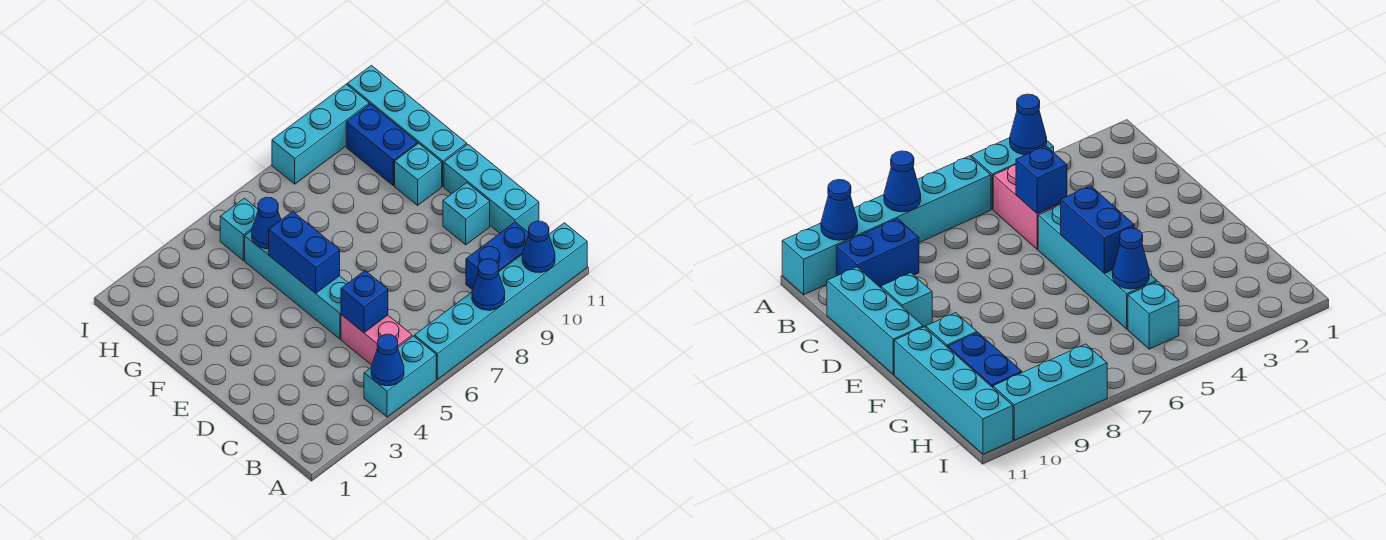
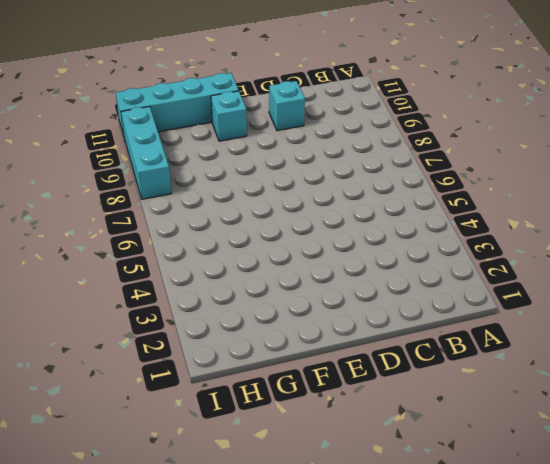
none -> cyan brick A4:A5 level 1
none -> cyan brick A6:A11 level 1
none -> pink brick B5:C5 level 1

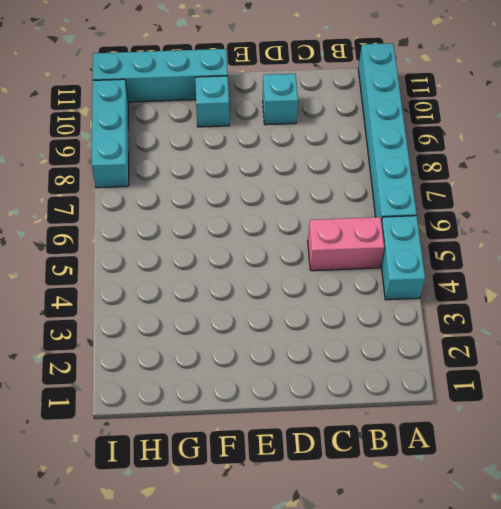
none -> blue brick B9:B10 level 1
none -> cyan brick C11:E11 level 1
none -> cyan brick D5:G5 level 1

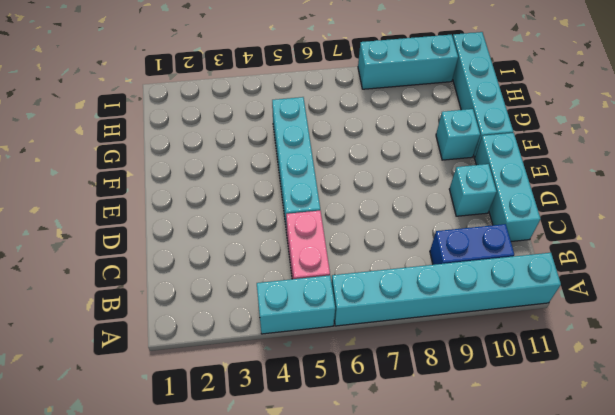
none -> blue brick G10:H10 level 1
none -> cyan brick H5 level 1
none -> blue cone A4 level 2

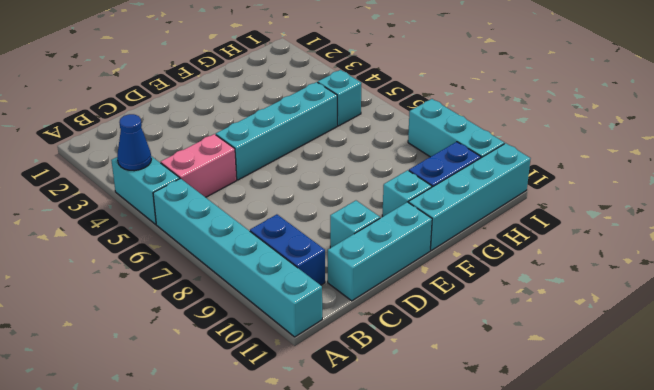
none -> blue cone A8 level 2
none -> blue cone A10 level 2
none -> blue brick C5 level 2

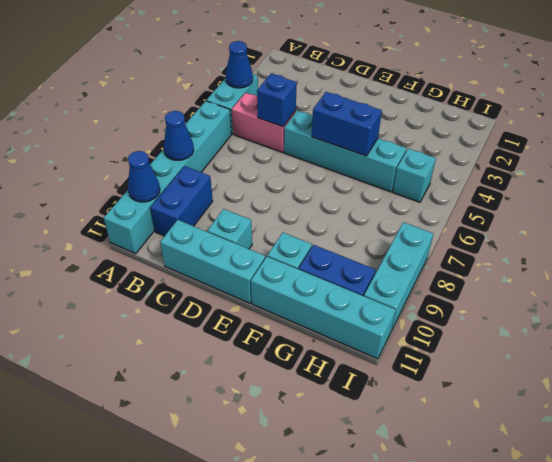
none -> blue cone G5 level 2

